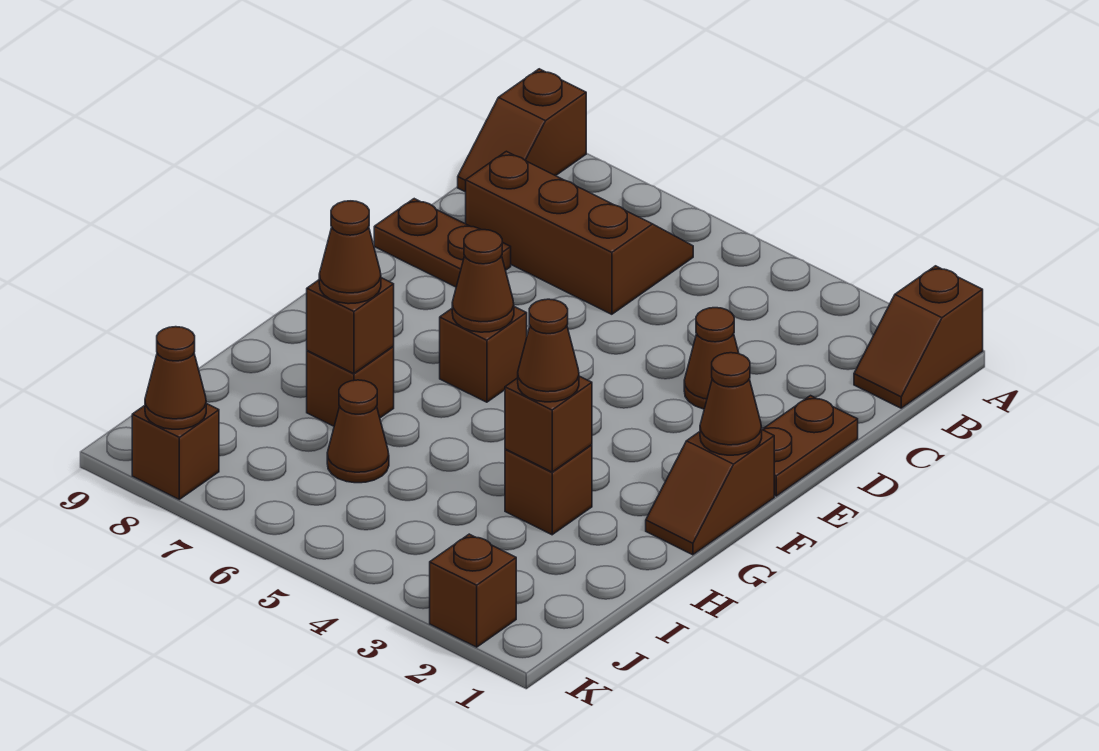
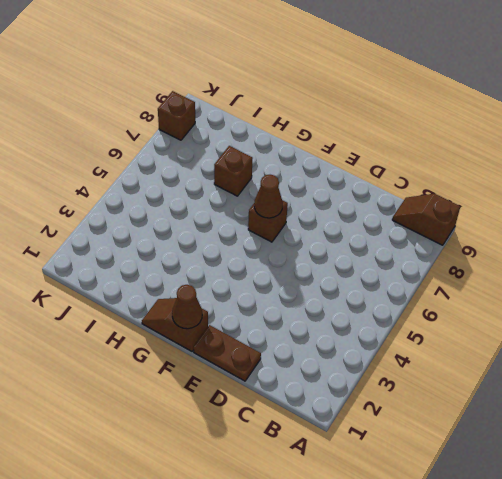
none -> brown slope A1:B1 level 1 top A
none -> brown slope B6:C8 level 1 top C
none -> brown cone D3 level 1

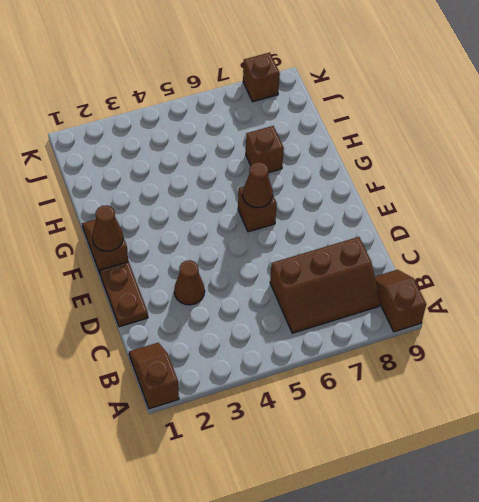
none -> brown plate D8:D9 level 1
none -> brown brick H3 level 1
none -> brown cone I6 level 1

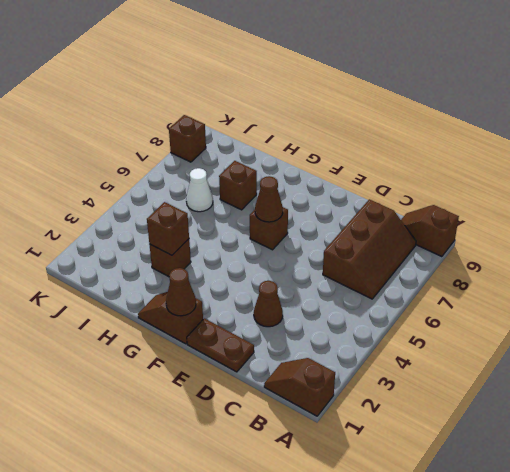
white cone I6 level 1 -> brown cone I6 level 1
none -> brown plate D8:D9 level 1
none -> brown brick K2 level 1
none -> brown brick H7 level 2

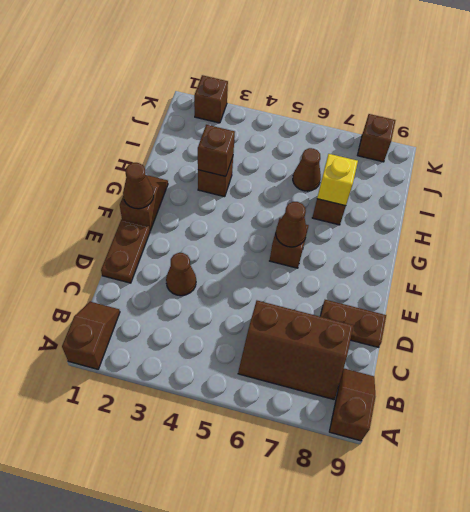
yellow brick H7 level 2 -> brown brick H7 level 2
none -> brown cone K8 level 2
none -> brown cone H3 level 3
none -> brown cone H7 level 3

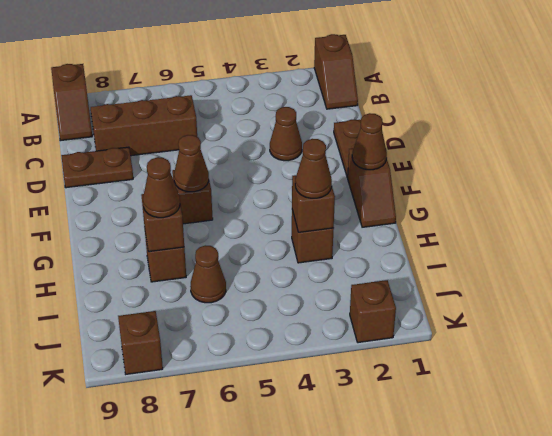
none -> brown cone K8 level 2

